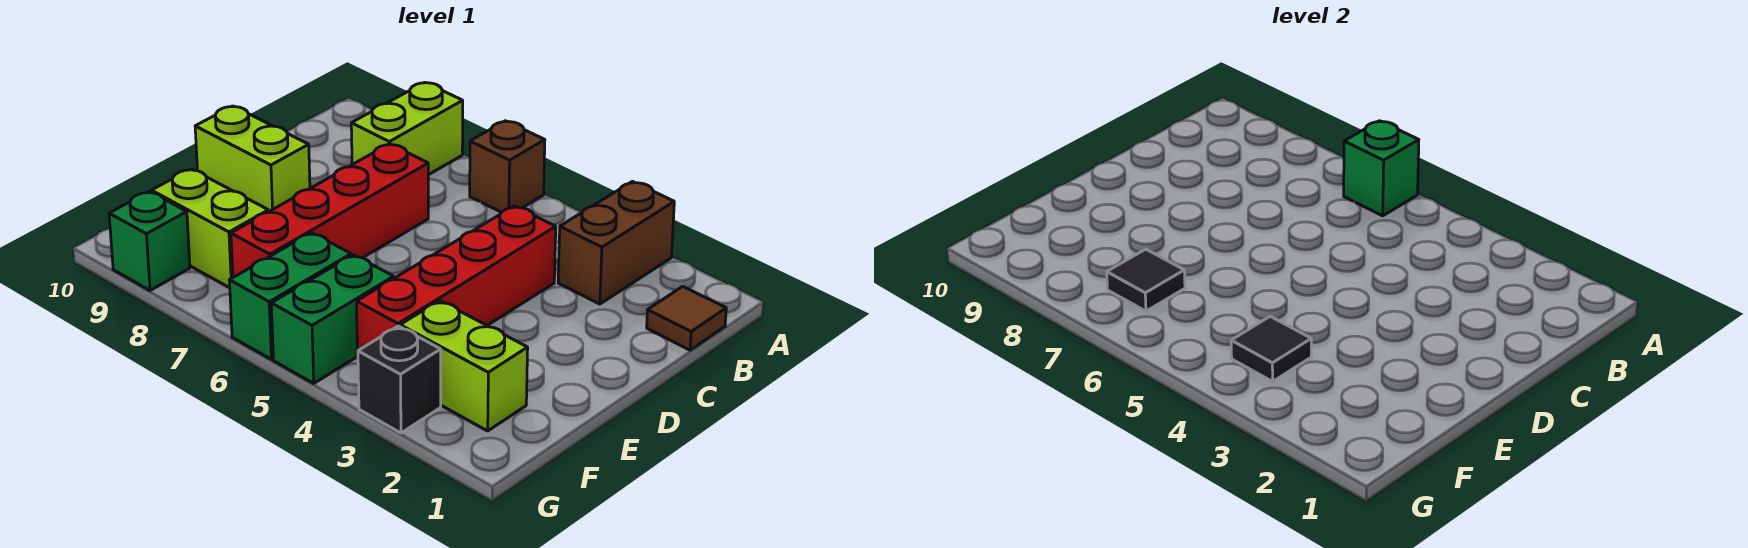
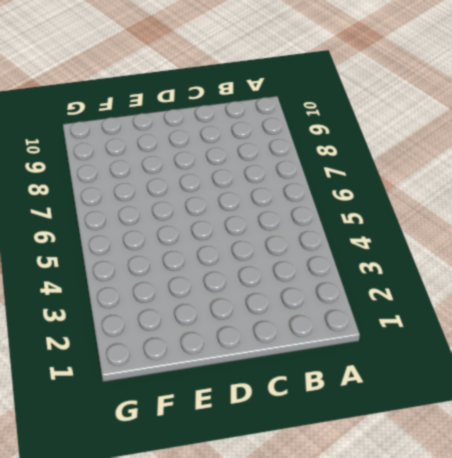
none -> brown brick A3:B3 level 1
none -> brown brick A6 level 1
none -> lime brick A8:B8 level 1

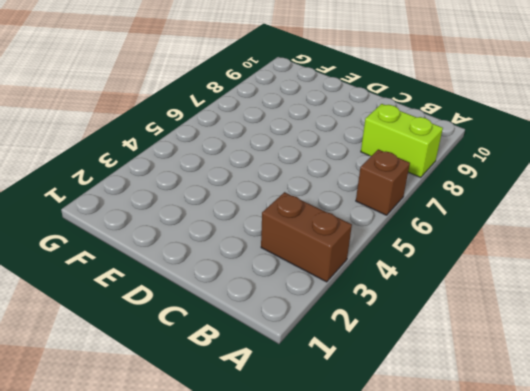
none -> brown tile B1 level 1
none -> red brick C4:F4 level 1
none -> red brick C7:F7 level 1

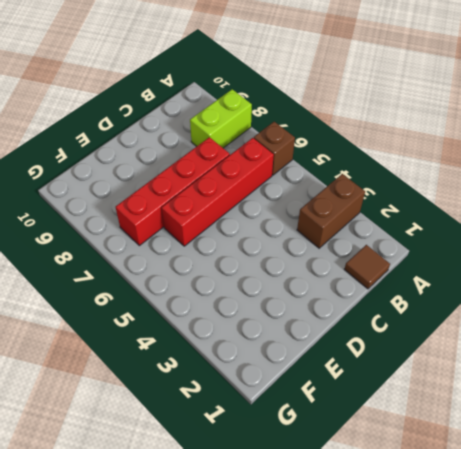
red brick B6:E6 level 1 -> red brick C4:F4 level 1
none -> lime brick D9:D10 level 1
none -> lime brick F2:F3 level 1
none -> green brick F5:G5 level 1

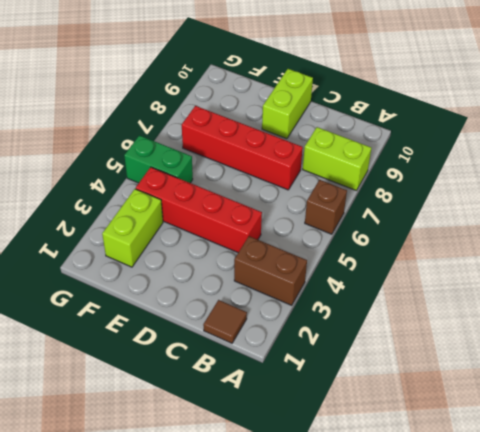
none -> green brick F6:G6 level 1
none -> lime brick F8:F9 level 1
none -> black brick G3 level 1

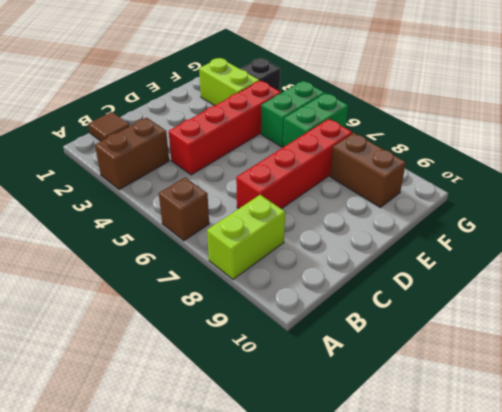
brown brick F8:F9 level 1 -> lime brick F8:F9 level 1
none -> lime brick D9:D10 level 1
none -> green brick G9 level 1
none -> green brick A6 level 2

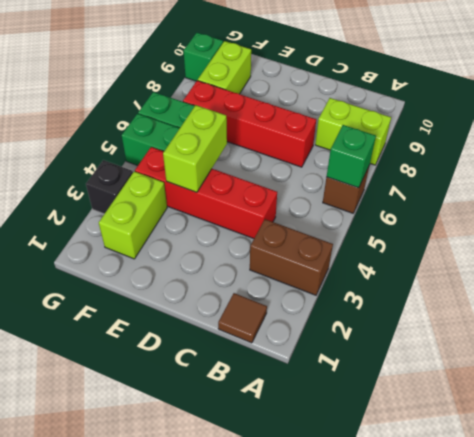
lime brick E4:E5 level 2 -> lime brick D9:D10 level 1
none -> black tile F4 level 2
none -> black tile F7 level 2

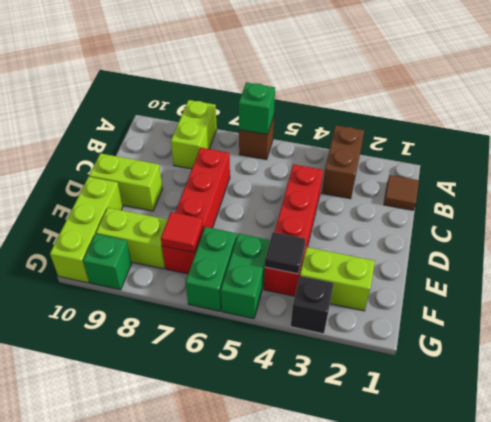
lime brick E10:G10 level 1 -> none
red tile F7 level 2 -> black tile F7 level 2

